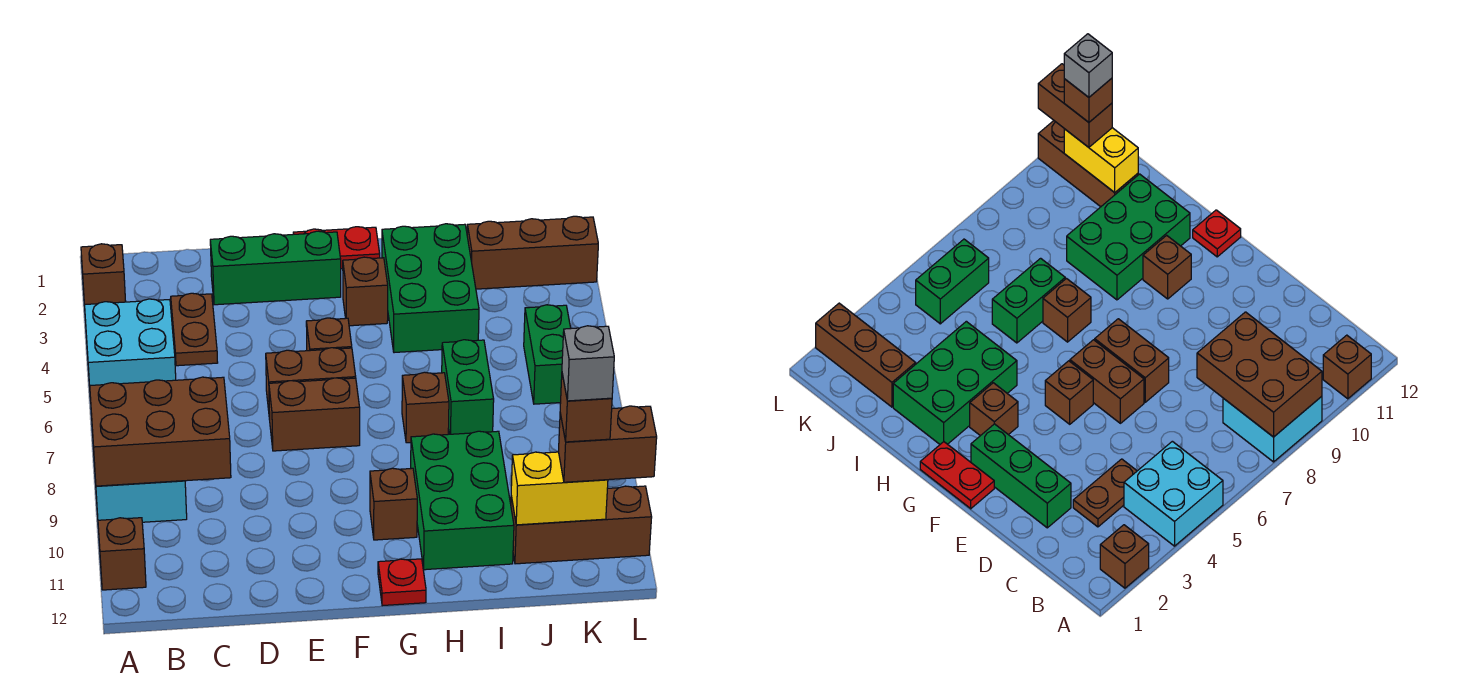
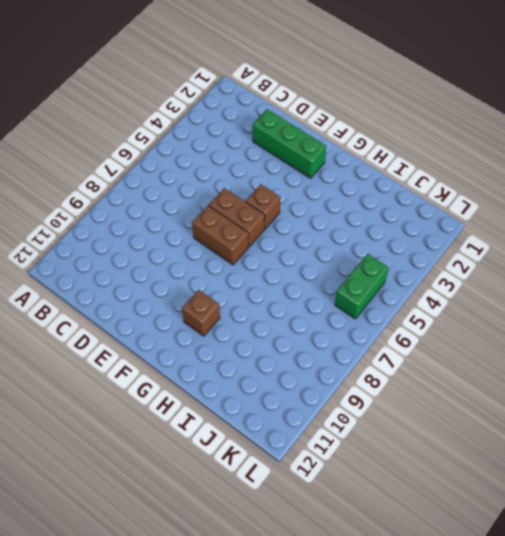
none -> brown brick A2 level 1
none -> cyan brick A4:B5 level 1
none -> cyan brick A8:B9 level 1

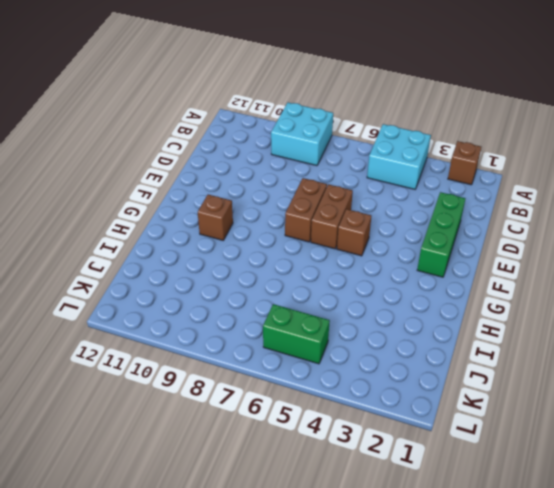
none -> brown brick A11 level 1
none -> brown plate C3:C4 level 1
none -> red plate F1:G1 level 1

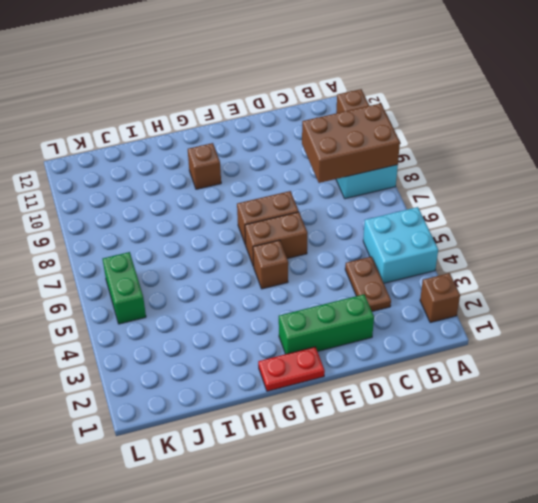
none -> brown brick G3 level 1
none -> red plate G12 level 1
none -> green brick H2:I4 level 1

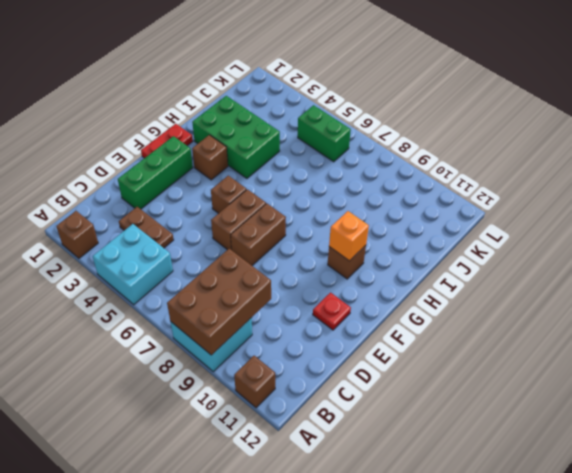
red plate E11 level 1 -> red plate G12 level 1
orange brick G10 level 2 -> none
none -> brown brick H7 level 1
none -> green brick H9:I11 level 1
none -> green brick I6:I7 level 1

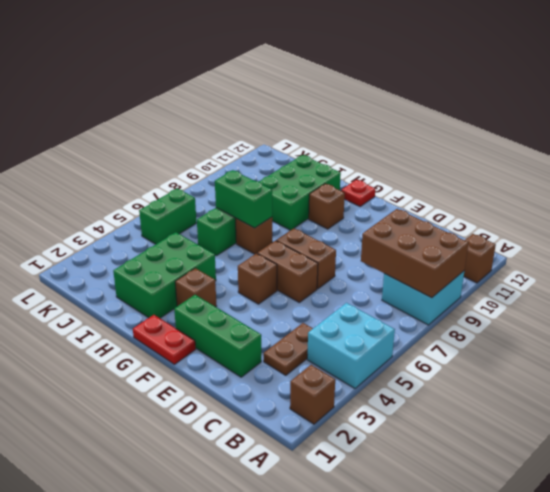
green brick H7:I7 level 2 -> none
none -> brown brick J2:L2 level 1
none -> brown brick J11:L11 level 1
none -> yellow brick J11:K11 level 2

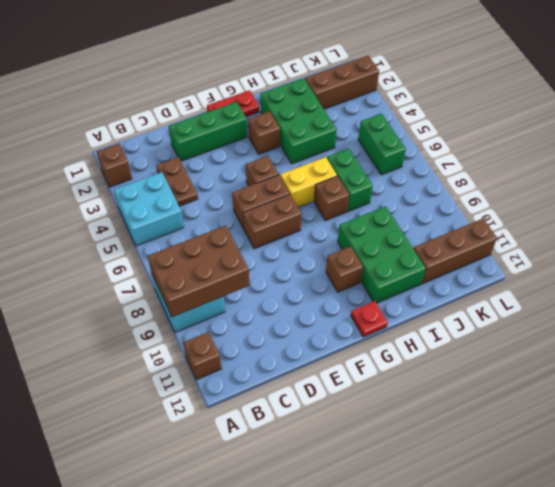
yellow brick G6:H6 level 1 -> yellow brick J11:K11 level 2
none -> brown brick K11:L11 level 3
none -> brown brick K11 level 4
none -> grey brick K11 level 5

